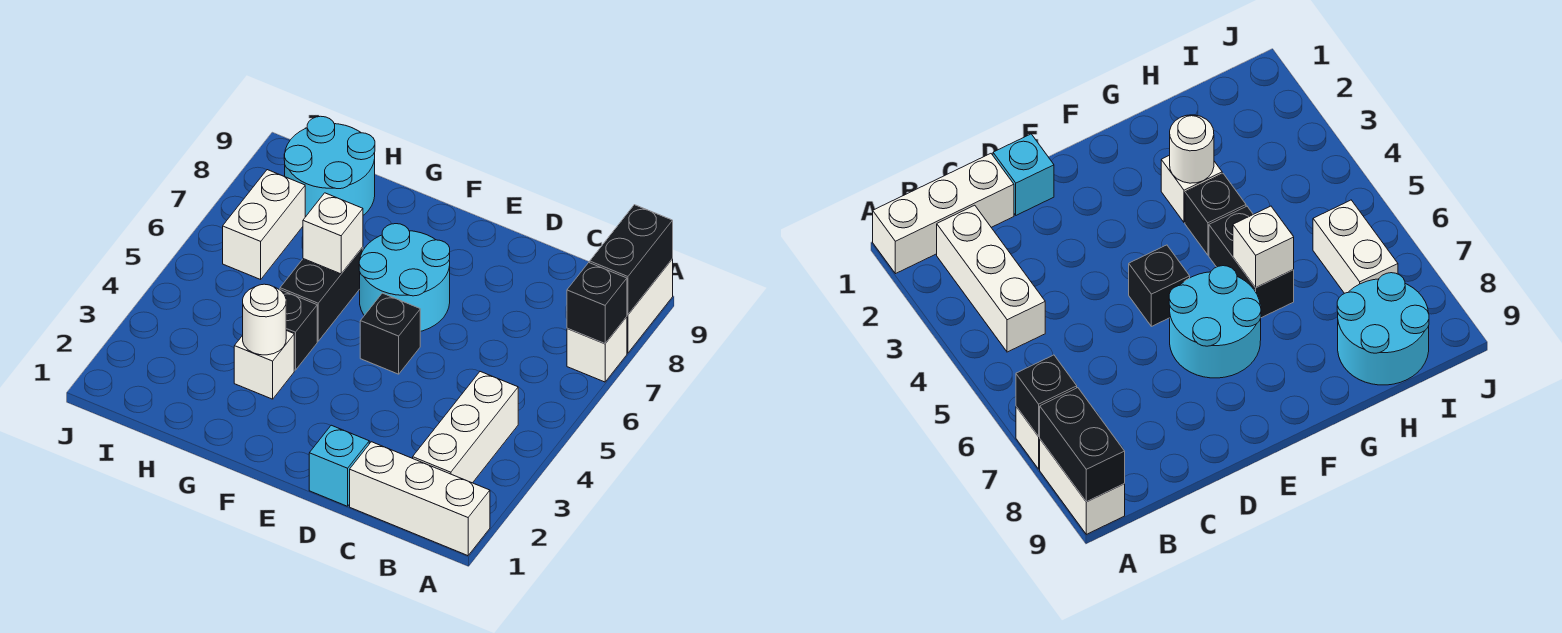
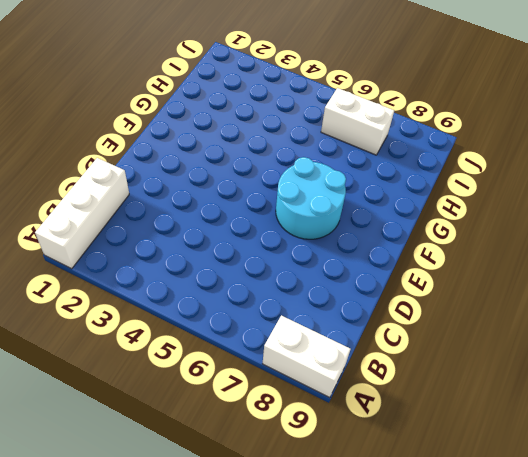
none -> white brick A7 level 1
none -> white brick B2:B4 level 1
none -> cyan brick D1 level 1

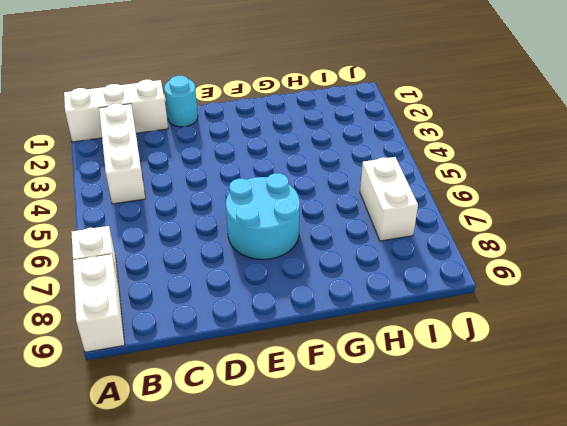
cyan round brick D1 level 1 -> cyan brick D1 level 1
none -> black brick E5 level 1
none -> white brick G3 level 1
none -> black brick G4 level 1

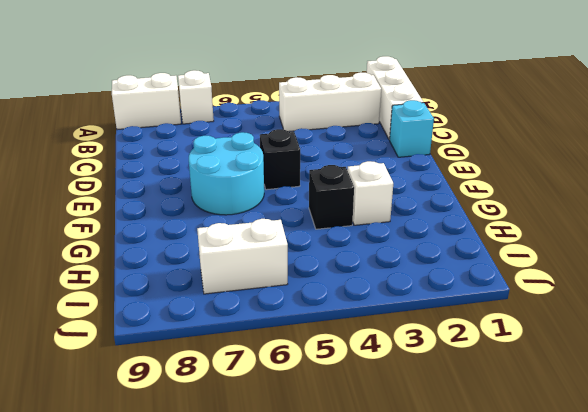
none -> black brick G5:G6 level 1
none -> cyan round brick H8:I9 level 1
none -> black brick A7 level 2

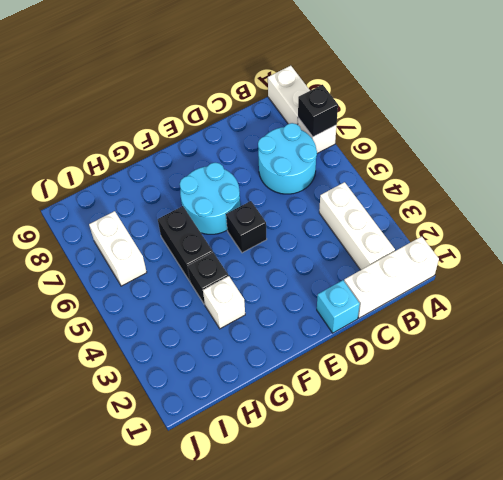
cyan round brick B6:C7 level 1 -> cyan round brick H8:I9 level 1
none -> black brick A8:A9 level 2
none -> white round brick G3 level 2
none -> white brick G6 level 2

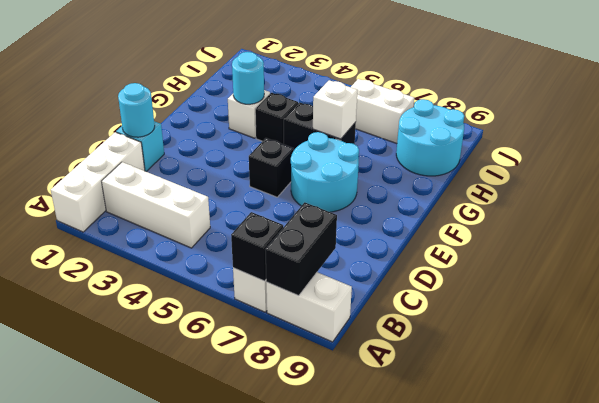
black brick A8:B8 level 2 -> black brick A8:A9 level 2
cyan round brick D1 level 2 -> none
cyan round brick G3 level 2 -> white round brick G3 level 2

